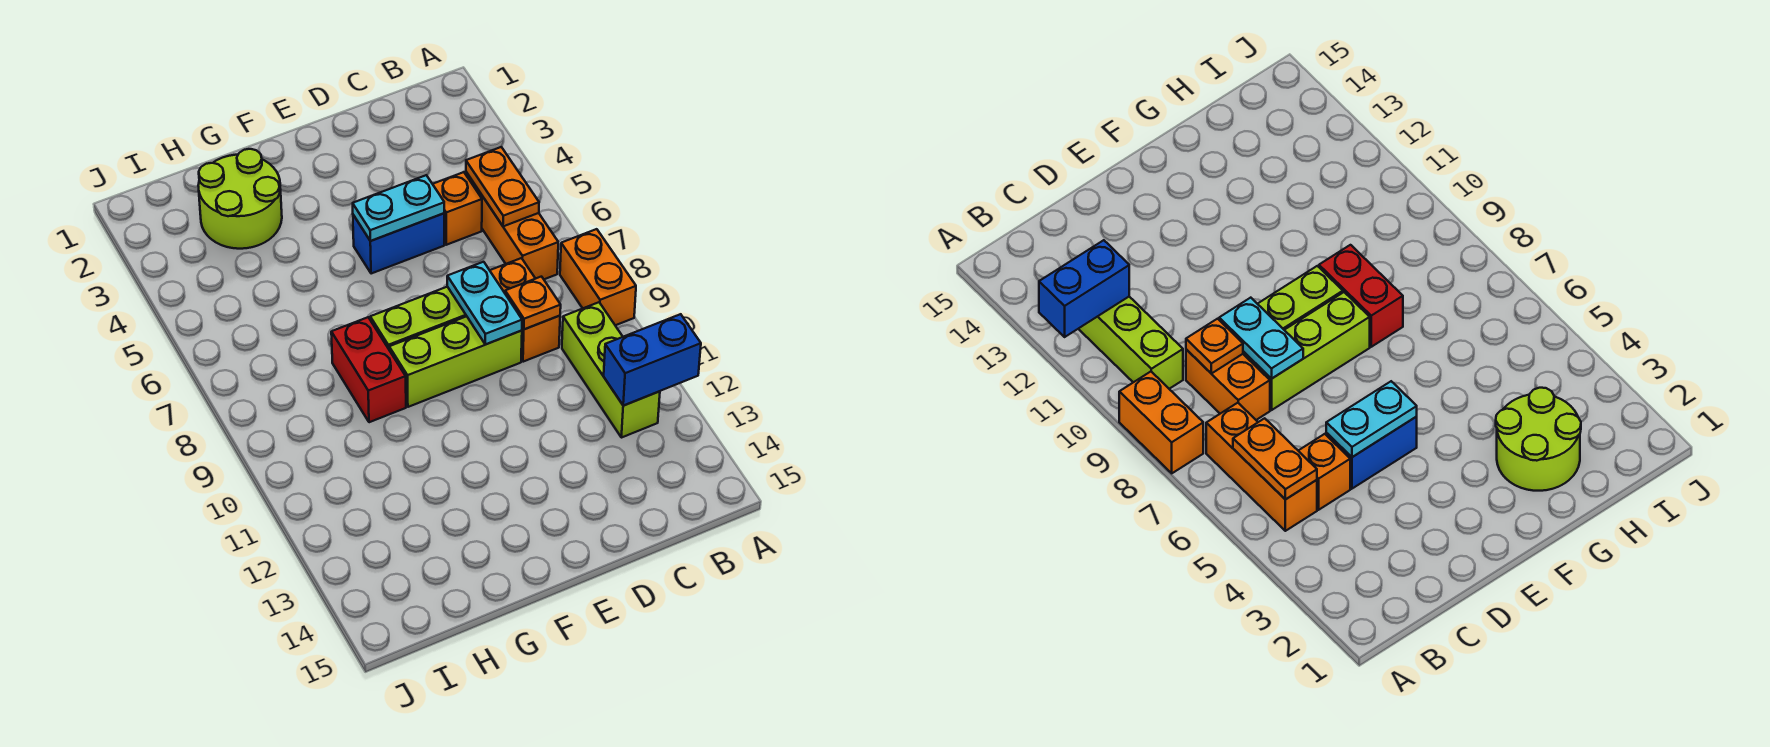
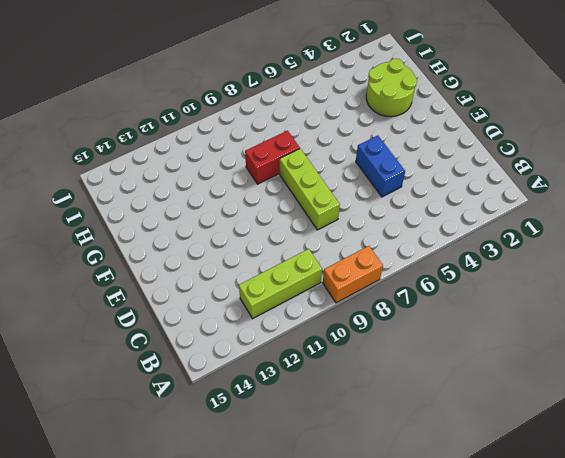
none -> orange brick B5:B7 level 1
none -> orange brick C5 level 1
none -> orange brick C8:C9 level 1

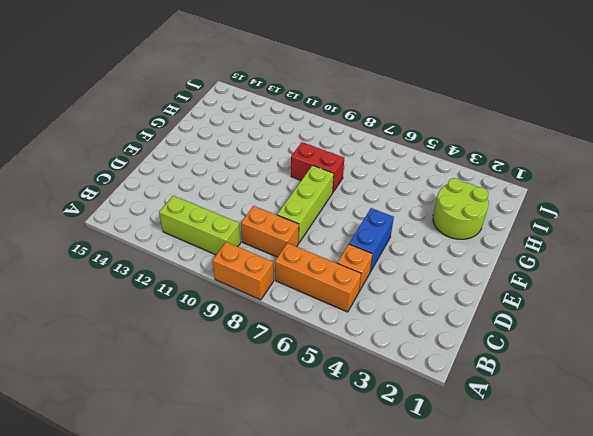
none -> lime brick D9:F9 level 1
none -> blue brick A12:B12 level 2
none -> orange plate B5:B6 level 2

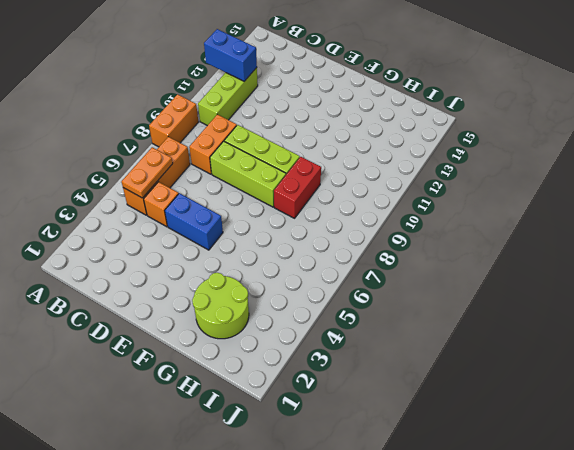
none -> orange plate C9 level 2
none -> cyan plate D5:E5 level 2
none -> cyan plate D8:D9 level 2

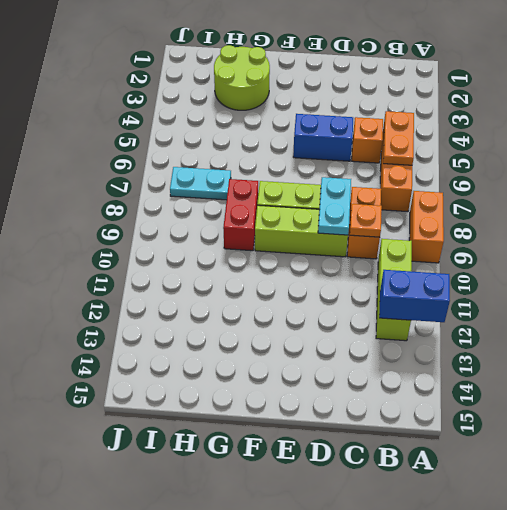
cyan plate H7:I7 level 1 -> cyan plate D5:E5 level 2

